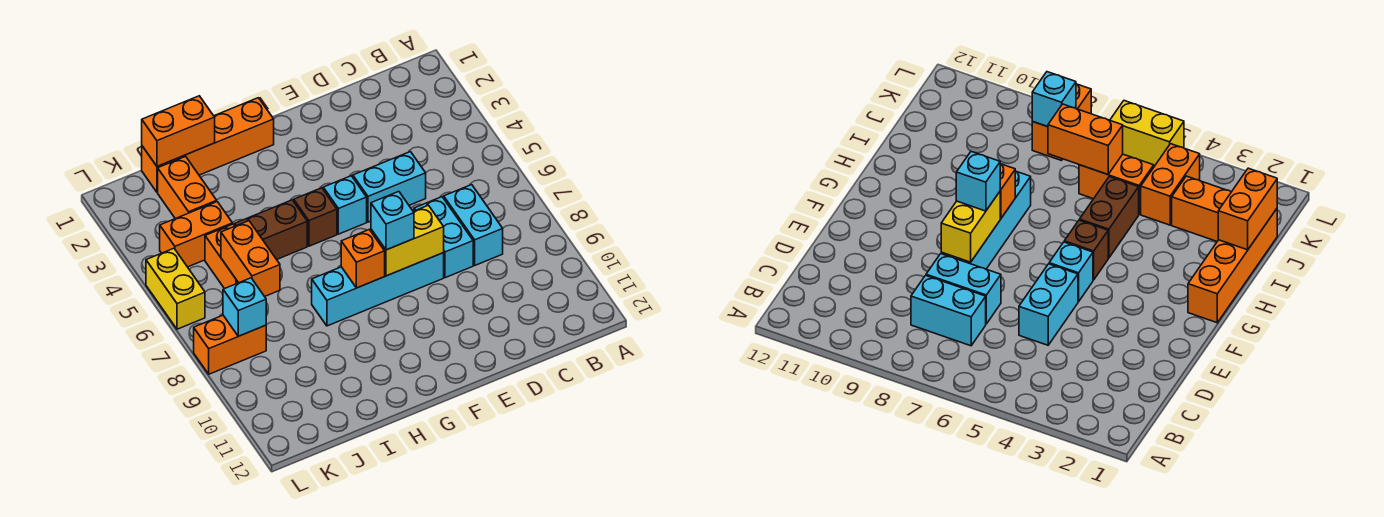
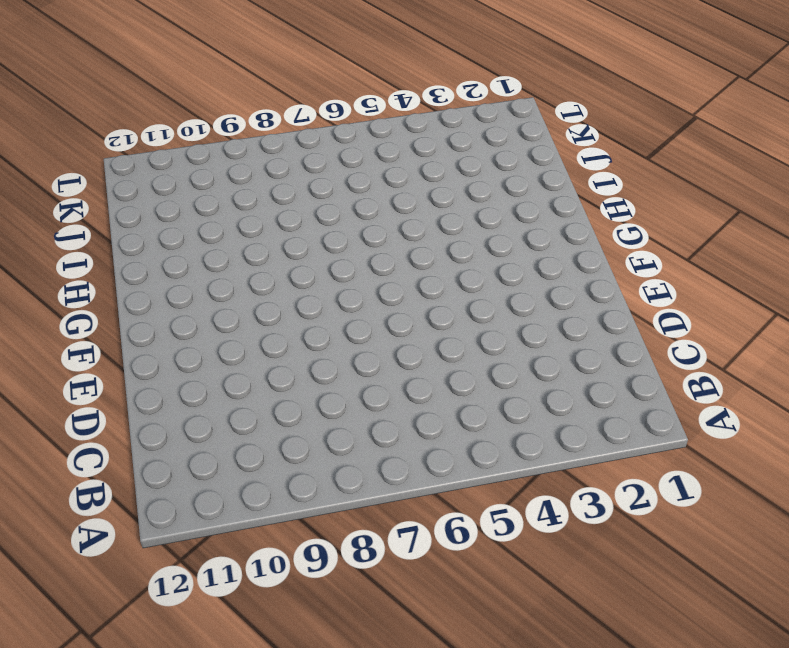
none -> cyan brick C7:C8 level 1
none -> cyan brick D5:E5 level 1
none -> cyan brick D7:D8 level 1

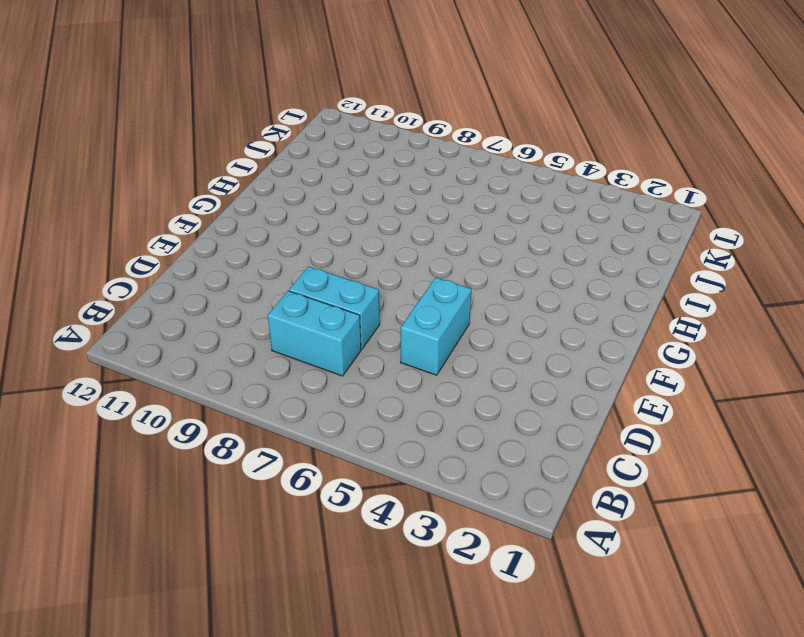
none -> cyan brick E8:H8 level 1
none -> cyan brick F5 level 1
none -> orange brick G1:J1 level 1

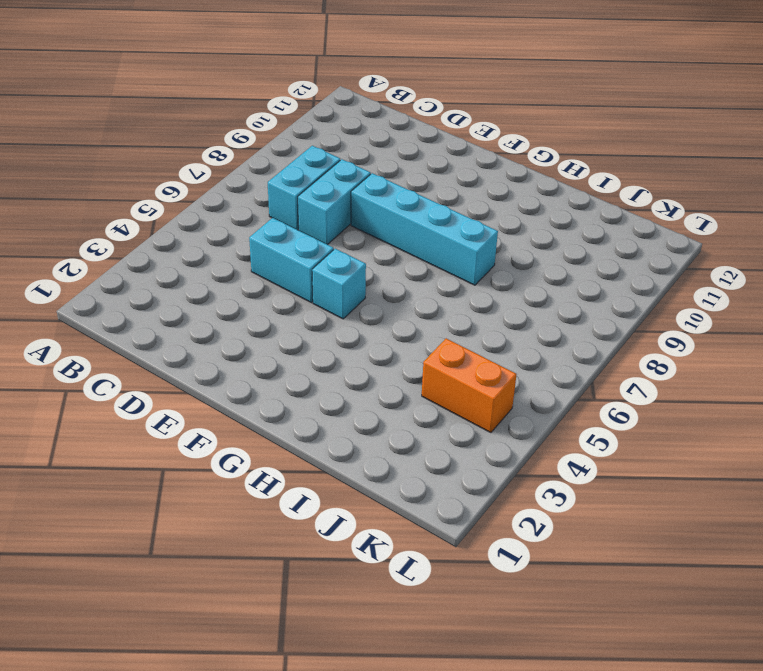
none -> orange brick G1:J1 level 1
none -> brown brick G5 level 1
none -> brown brick H5:I5 level 1

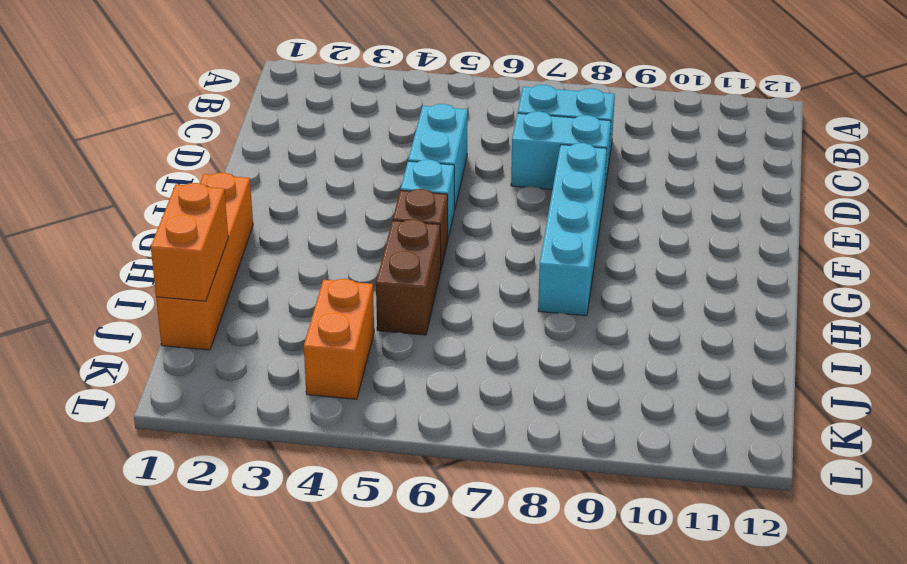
none -> orange brick J2:J3 level 1
none -> orange brick J5:J6 level 1
none -> orange brick K8:L8 level 1

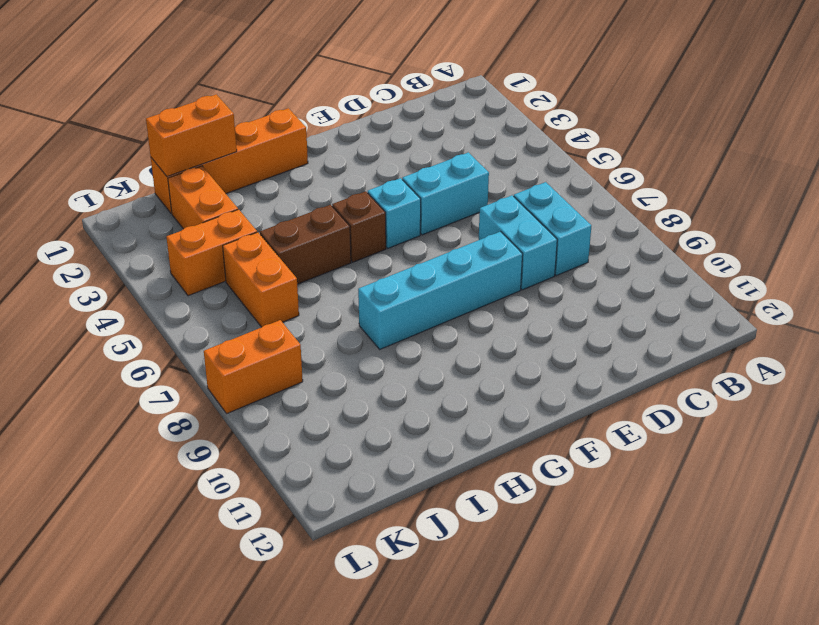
none -> yellow brick L5:L6 level 1
none -> yellow brick E8:F8 level 2
none -> orange brick G8 level 2

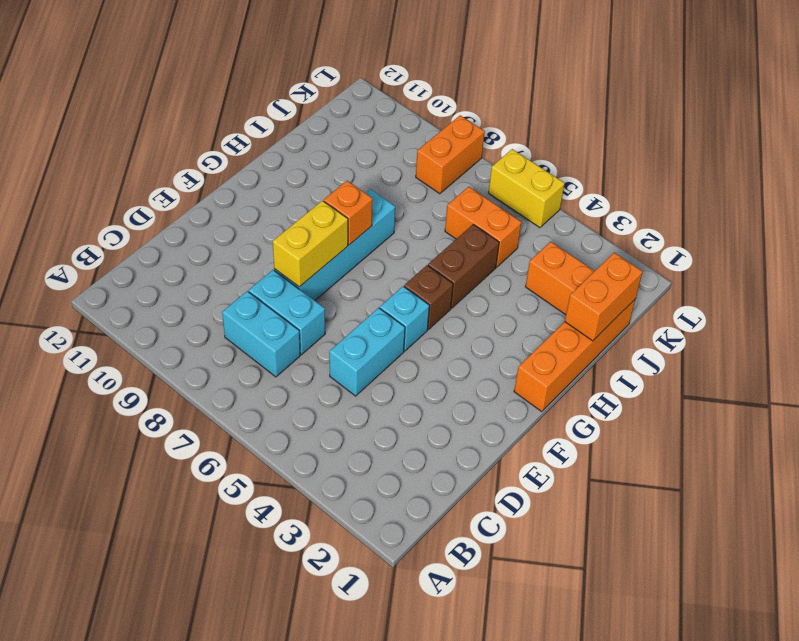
none -> orange brick J4:K4 level 1
none -> orange brick J6:J7 level 2
none -> cyan brick K8 level 2

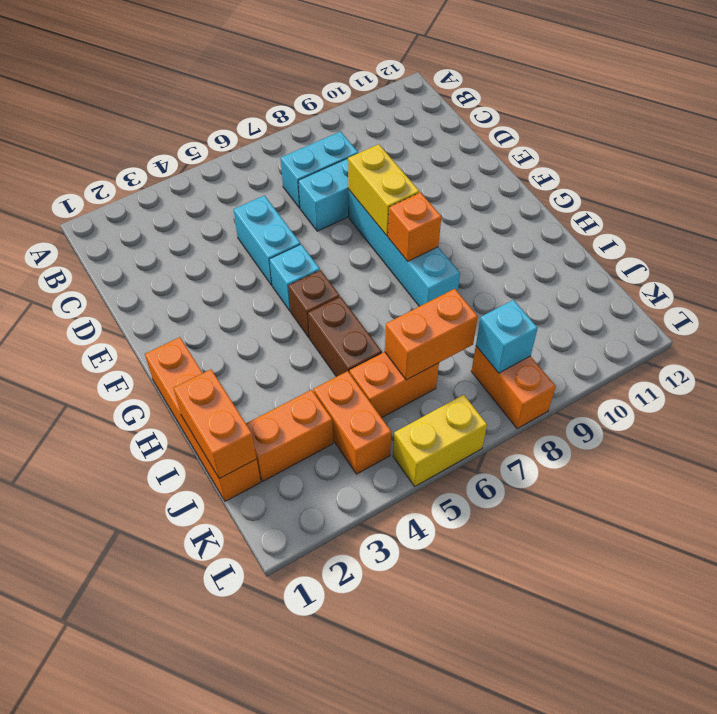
none -> cyan brick F8 level 3

